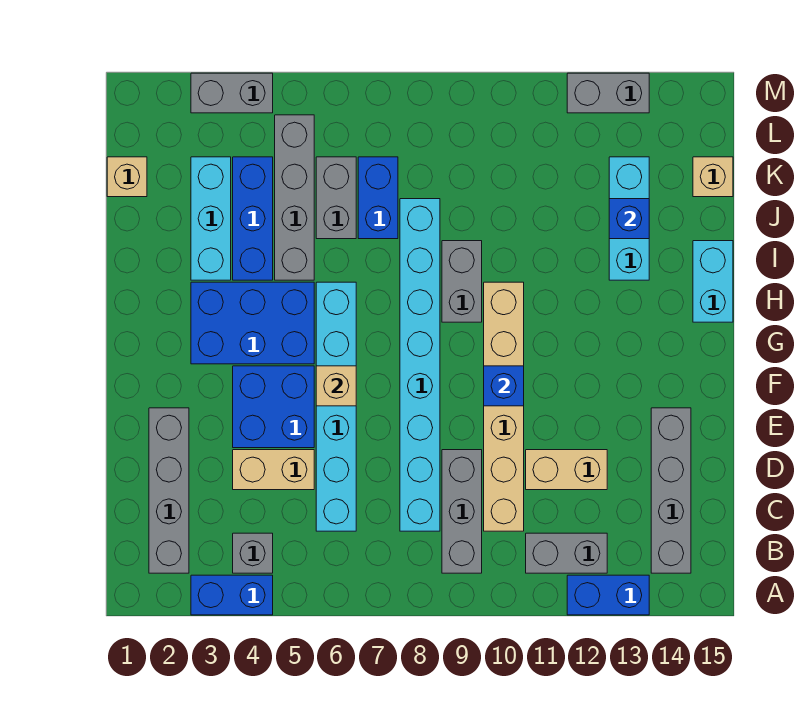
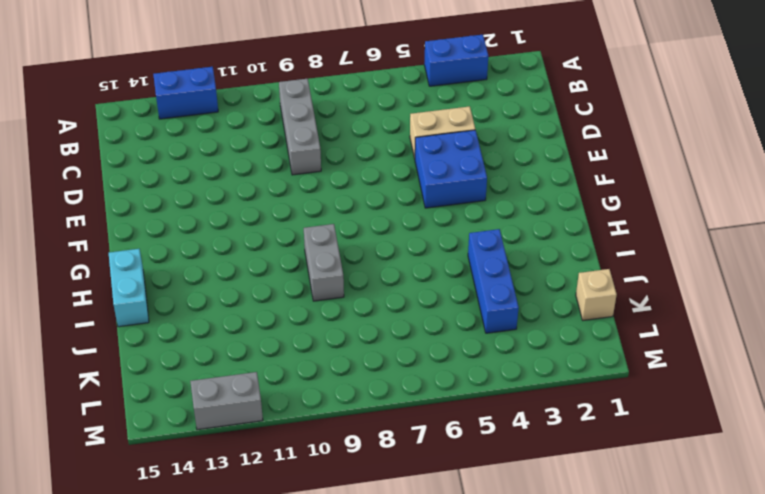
none -> grey brick B2:E2 level 1
none -> grey brick B4 level 1
none -> grey brick B11:B12 level 1

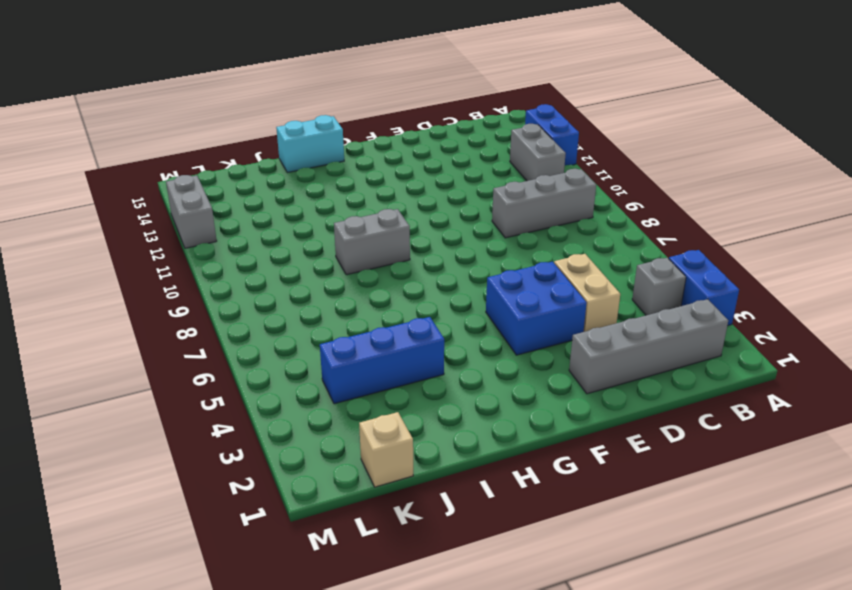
none -> grey brick B14:E14 level 1
none -> cyan brick C6:H6 level 1
none -> cyan brick C8:J8 level 1

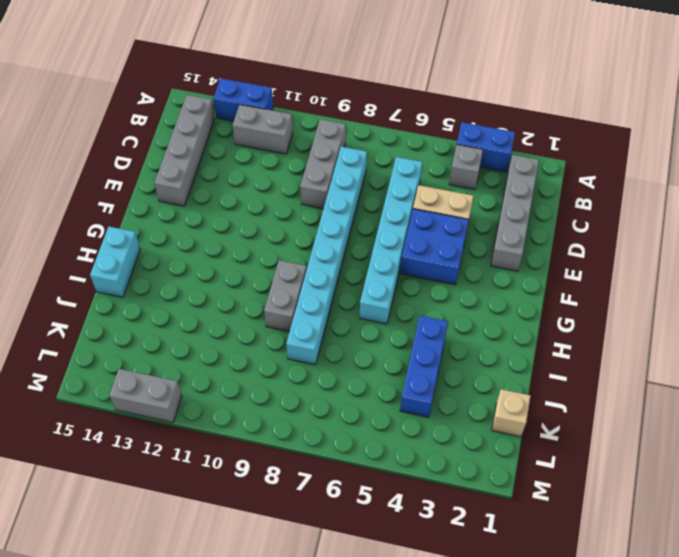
none -> tan brick C10:H10 level 1
none -> tan brick D11:D12 level 1
none -> blue brick G3:H5 level 1

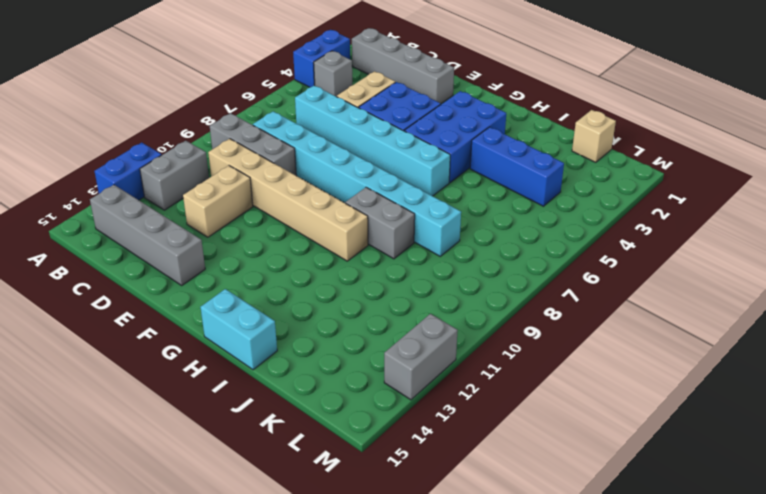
none -> cyan brick I3:K3 level 1
none -> grey brick I5:L5 level 1
none -> cyan brick I13:K13 level 1

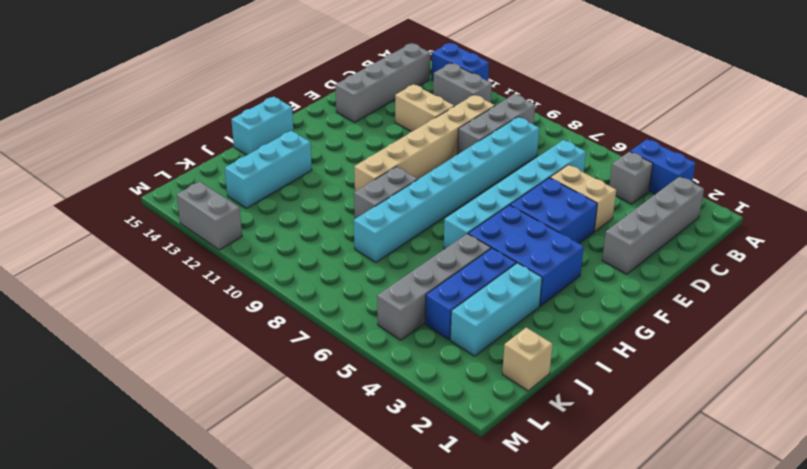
none -> grey brick J6:K6 level 1
none -> blue brick J7:K7 level 1
none -> tan brick K15 level 1

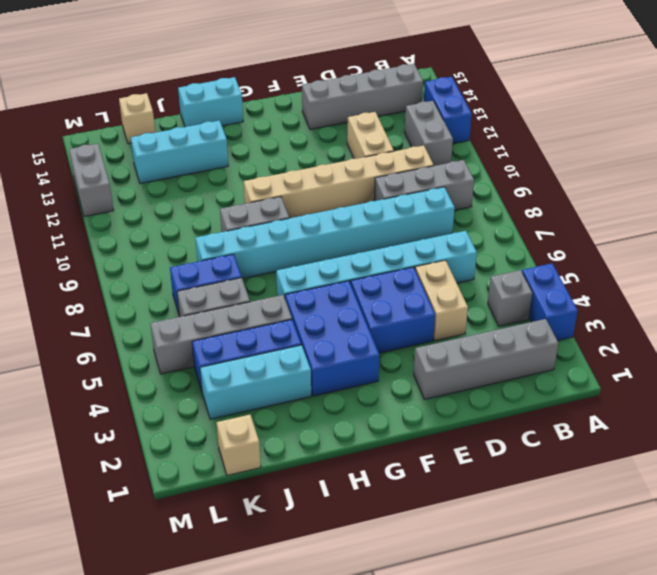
none -> grey brick M3:M4 level 1
none -> tan brick F6 level 2
none -> blue brick F10 level 2

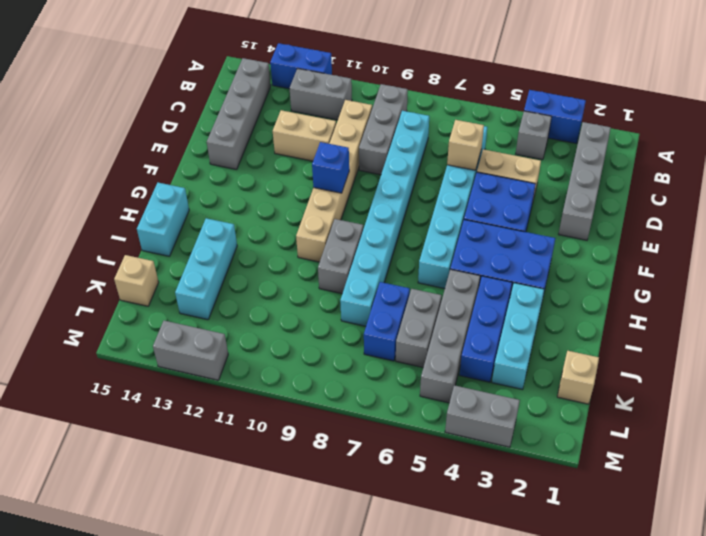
tan brick D6 level 2 -> tan brick F6 level 2
none -> blue brick J13 level 2

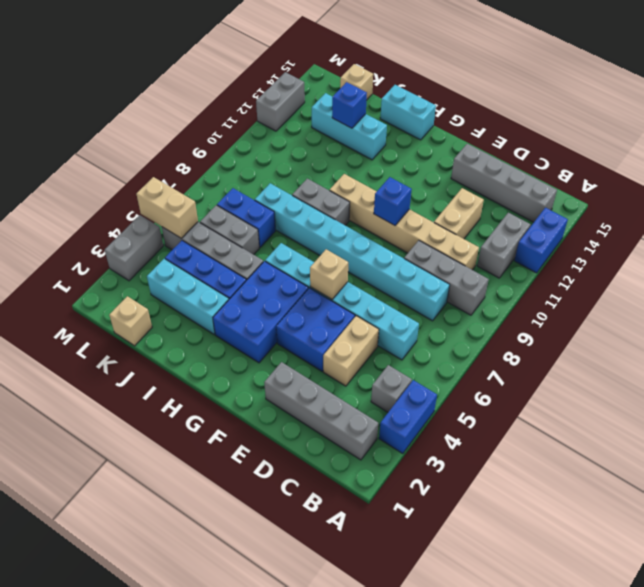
tan brick L5:M5 level 2 -> none

